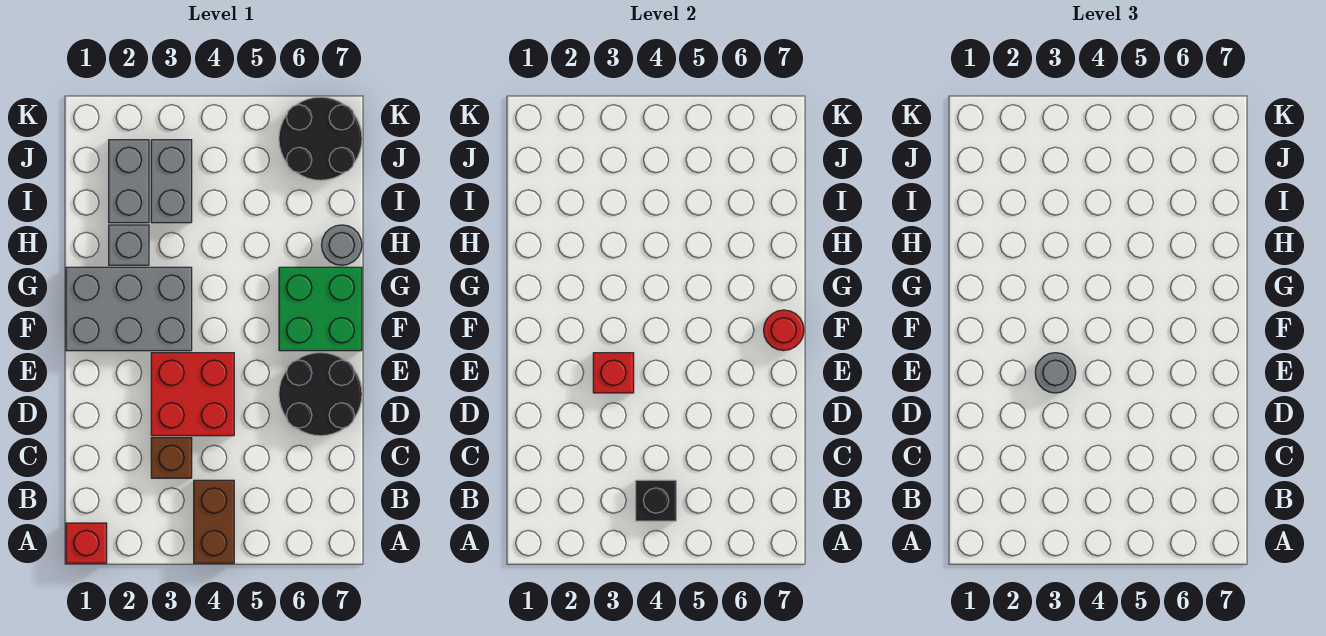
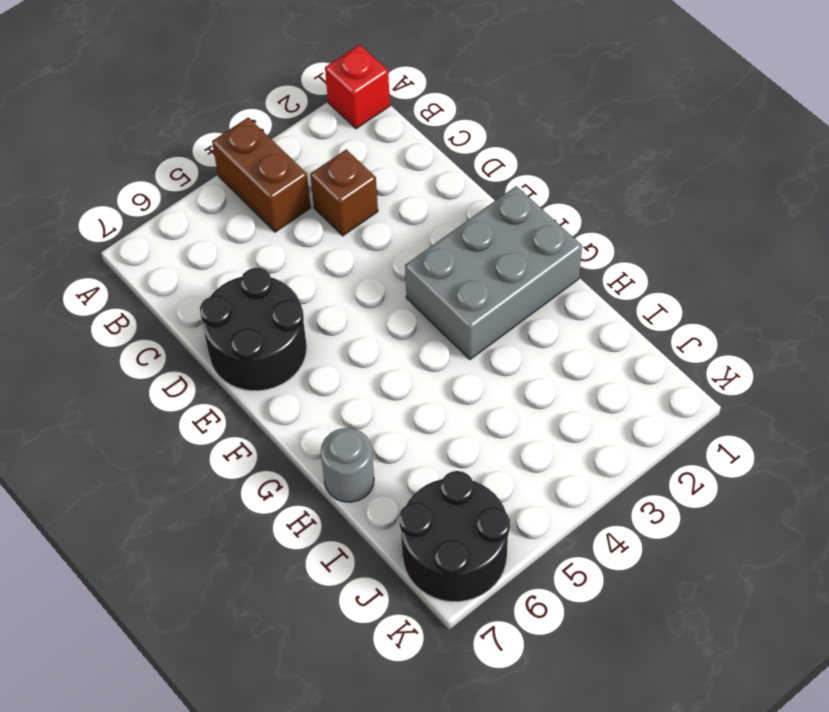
none -> red brick D3:E4 level 1
none -> green brick F6:G7 level 1
none -> grey brick H2 level 1

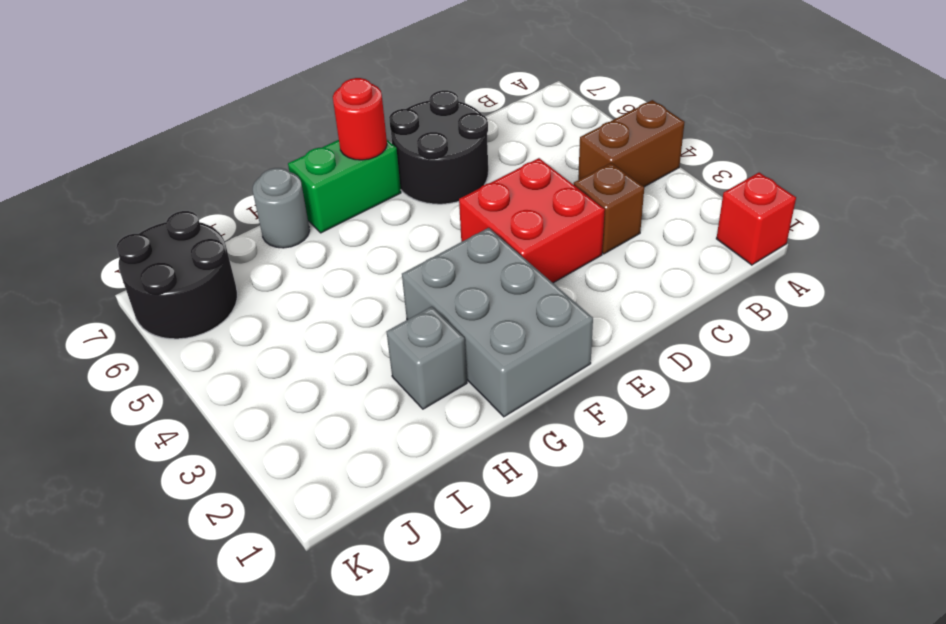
green brick F7:G7 level 1 -> green brick F6:G7 level 1
none -> grey brick I2:J2 level 1
none -> grey brick I3:J3 level 1
none -> black brick B4 level 2

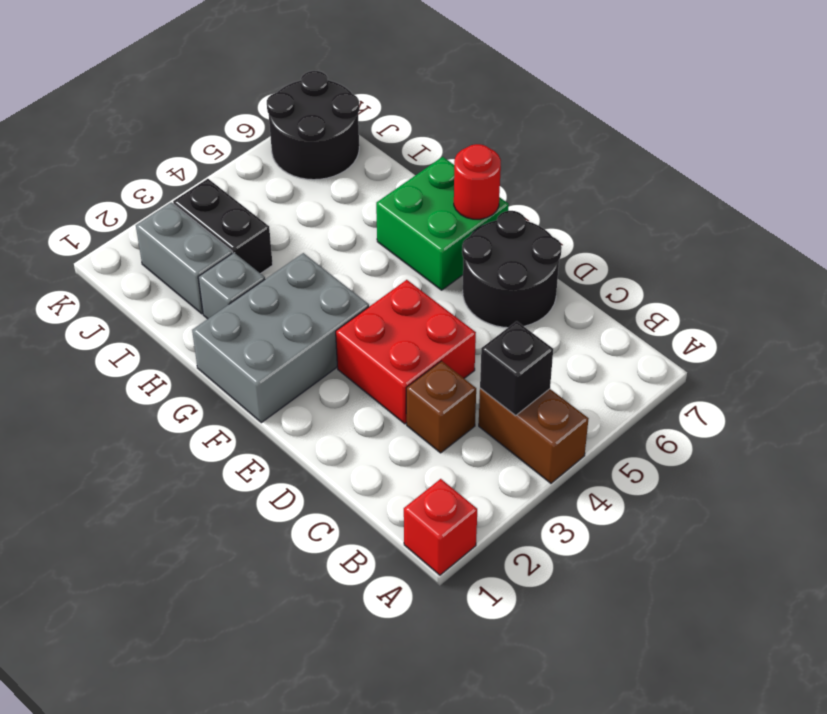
black brick I3:J3 level 1 -> grey brick I3:J3 level 1
none -> grey round brick H7 level 1
none -> red brick E3 level 2
none -> grey round brick E3 level 3

